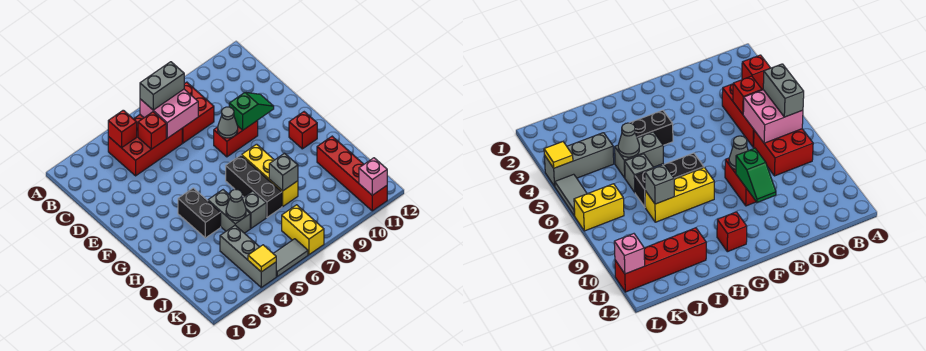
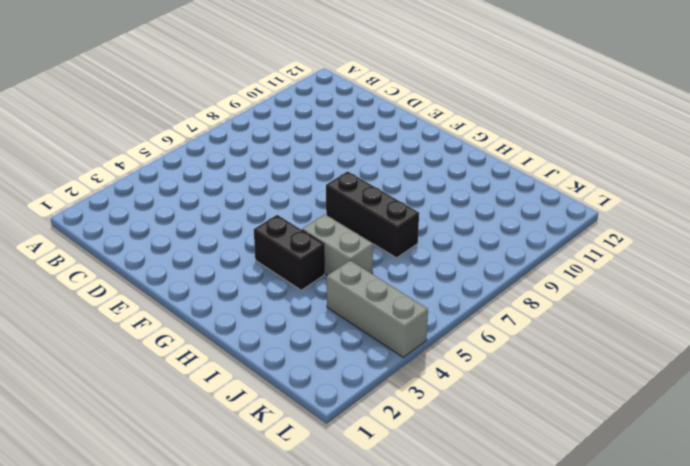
none -> red brick B4:C6 level 1
none -> red brick B7:C8 level 1
none -> red brick E8:E9 level 1

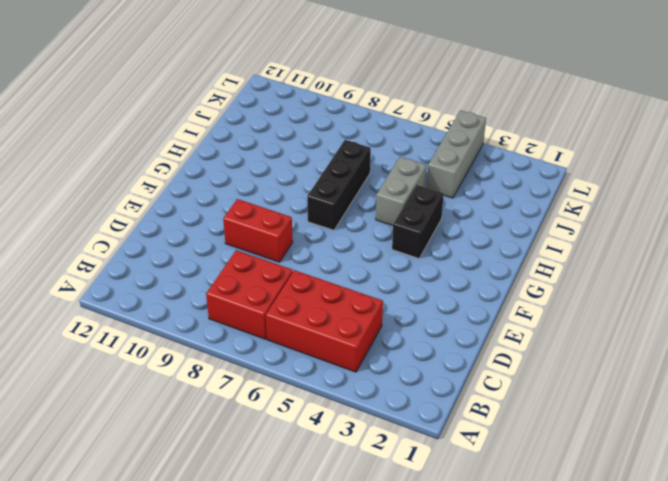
none -> yellow brick G8:I8 level 1
none -> red brick G11 level 1
none -> grey brick I6 level 1

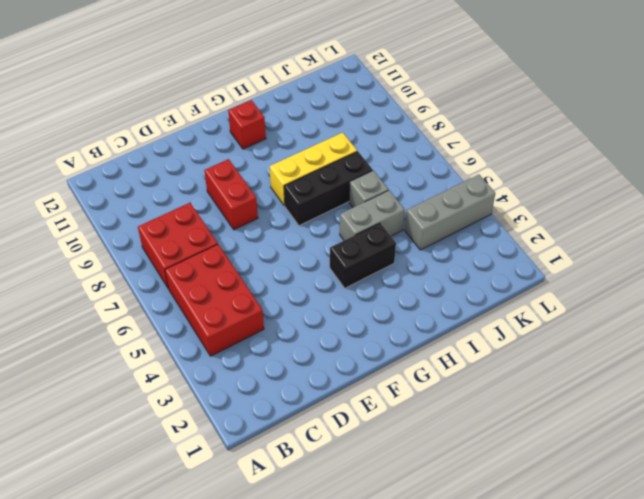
none -> red brick I11:L11 level 1
none -> yellow brick K7:L7 level 1
none -> grey tile L5:L6 level 1

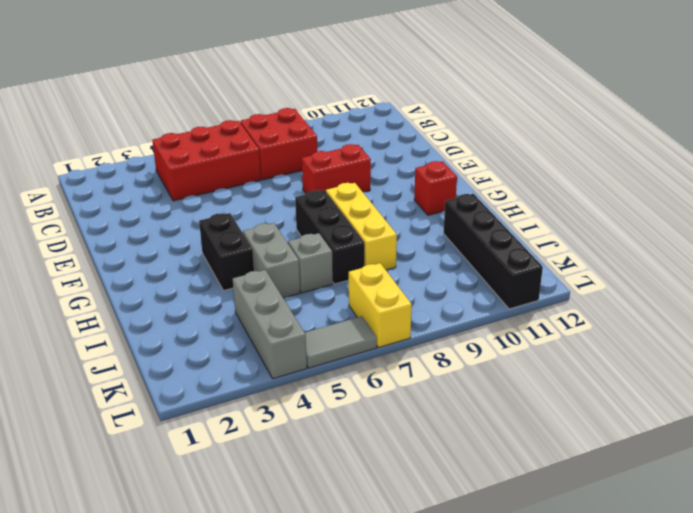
black brick I11:L11 level 1 -> red brick I11:L11 level 1
none -> red brick B4 level 2
none -> pink brick B6:C7 level 2
none -> red brick C5 level 2

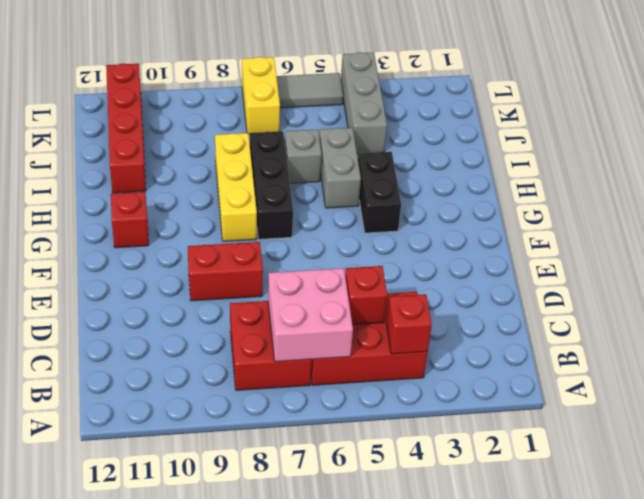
none -> grey cone E8 level 2
none -> green slope E9:E10 level 2 top 9
none -> grey cone I5 level 2

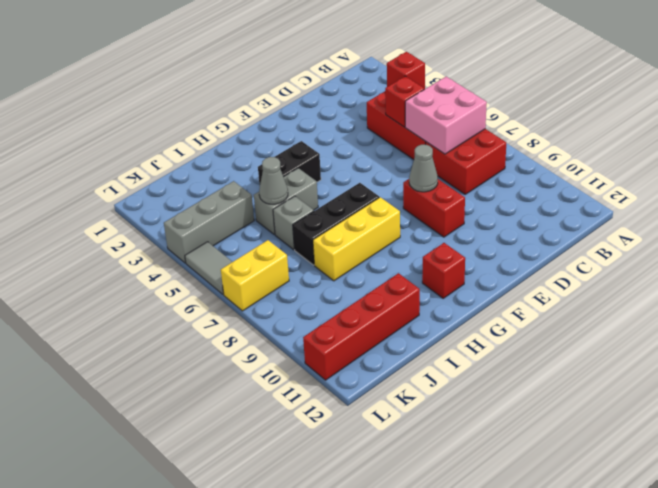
none -> green slope E9:E10 level 2 top 9
none -> grey brick I8 level 2
none -> yellow tile L4 level 2

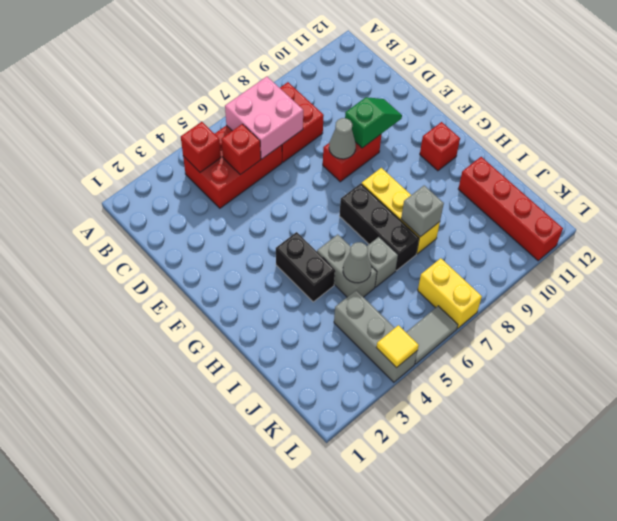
none -> pink brick L11 level 2
none -> grey brick B6:B7 level 3

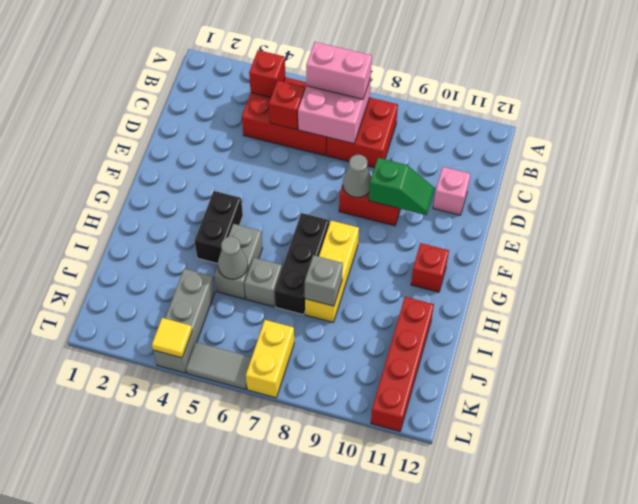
pink brick B6:B7 level 3 -> grey brick B6:B7 level 3
pink brick D11 level 1 -> pink brick L11 level 2

